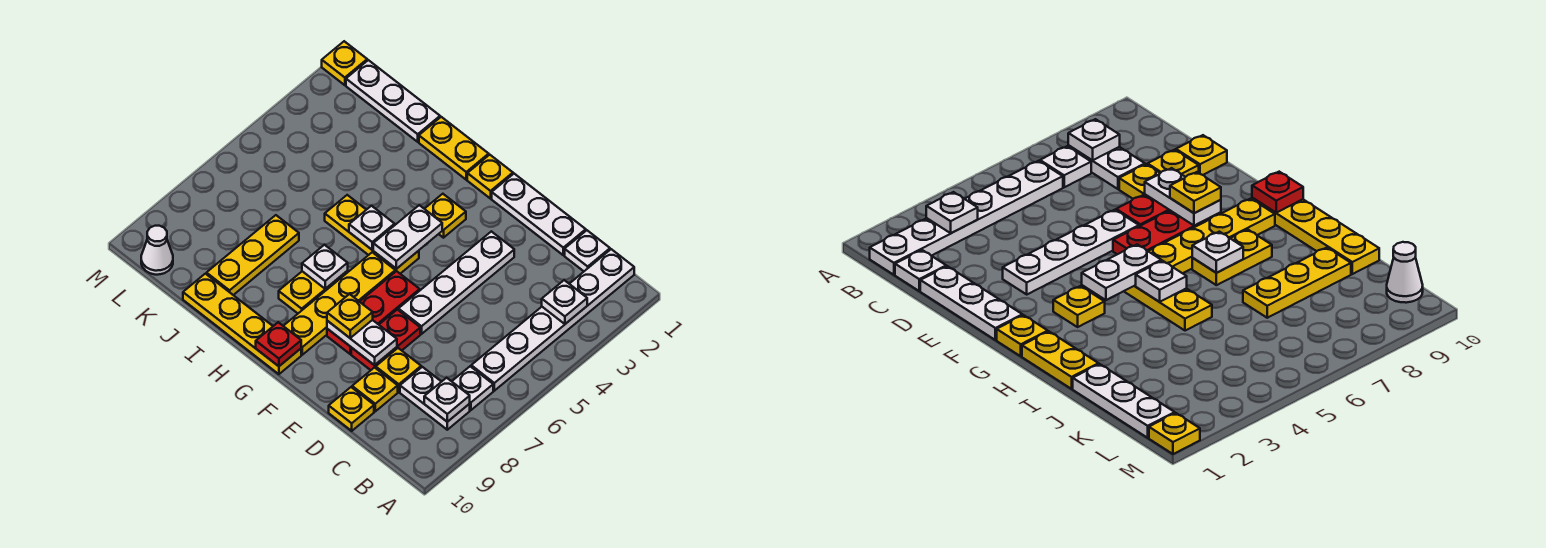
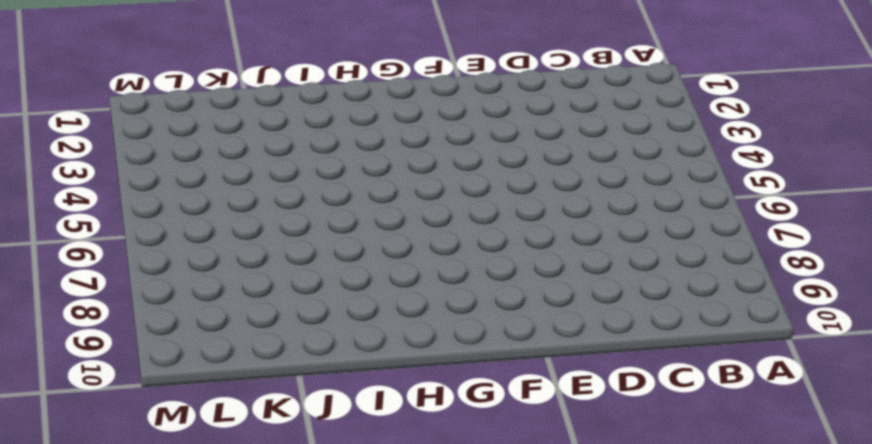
none -> white plate B1:B6 level 1
none -> white plate B7 level 1
none -> white plate B8:C8 level 1
none -> white plate C1 level 1

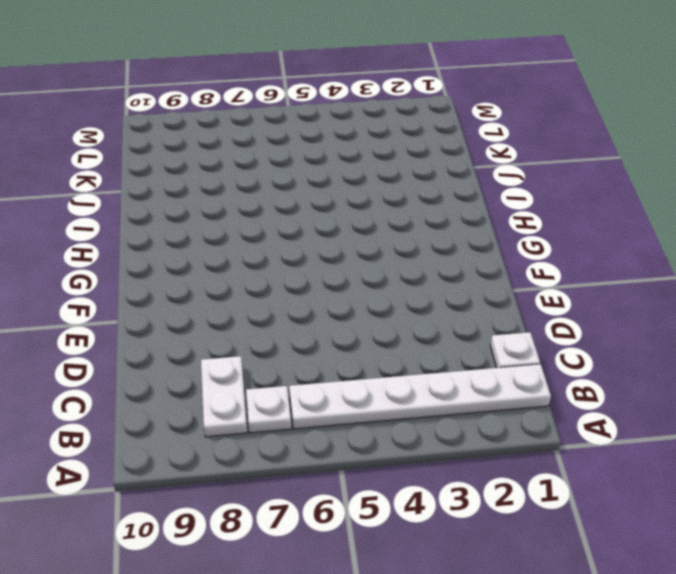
none -> white plate D1:F1 level 1
none -> yellow plate D8 level 1
none -> yellow plate D9 level 1
none -> yellow plate D10 level 1

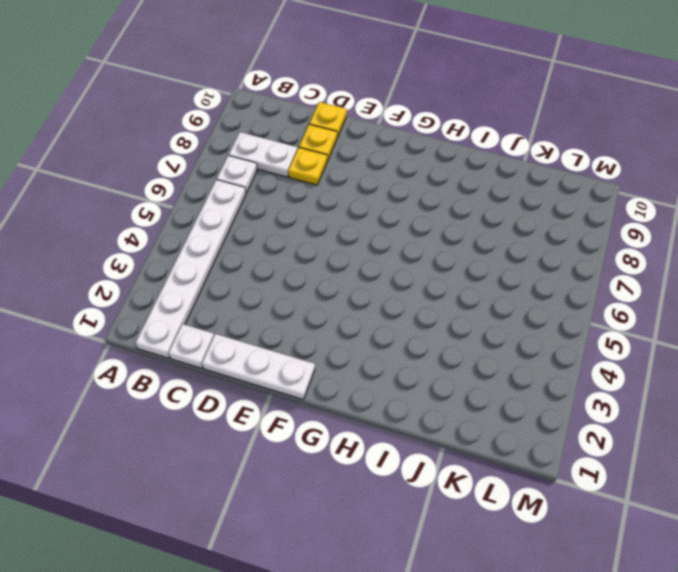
none -> white plate E3:E6 level 1
none -> red plate E7:E8 level 1
none -> red plate F6:F8 level 1
none -> yellow plate G1 level 1

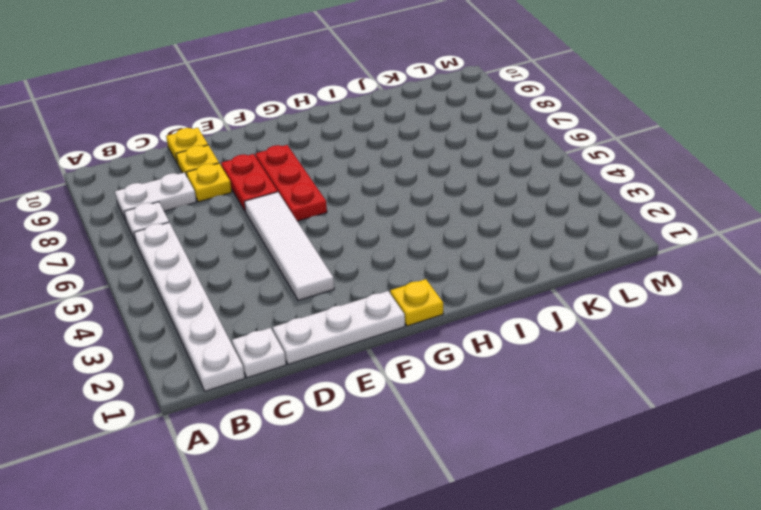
white tile E3:E6 level 1 -> white plate E3:E6 level 1
none -> yellow plate G3 level 1
none -> yellow plate G5:I5 level 1
none -> yellow plate G6:G9 level 1
none -> yellow plate G10:J10 level 1

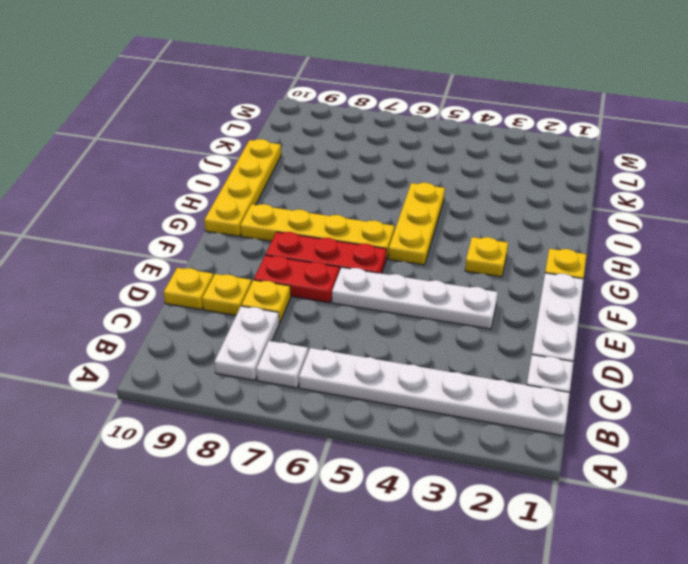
none -> yellow plate H1:I1 level 1
none -> yellow plate H7:H8 level 1
none -> white plate J1:L1 level 1
none -> yellow plate J7:J9 level 1

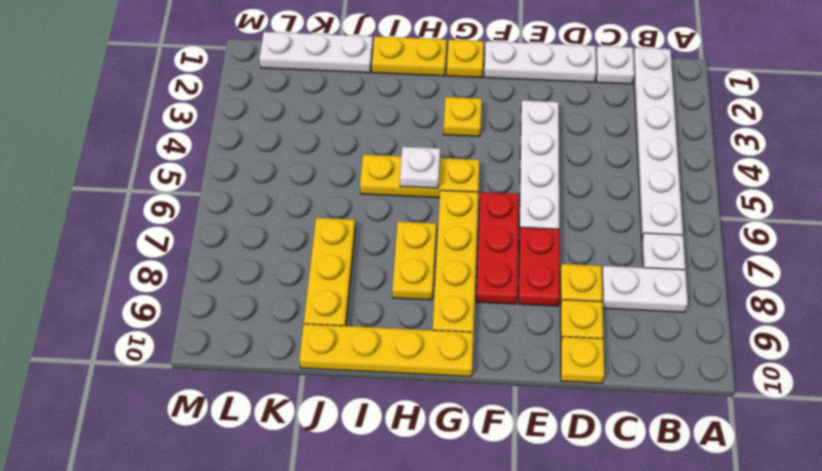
none -> white cone L10 level 1
none -> yellow plate M1 level 1
none -> white plate B3 level 2
none -> white plate B8 level 2

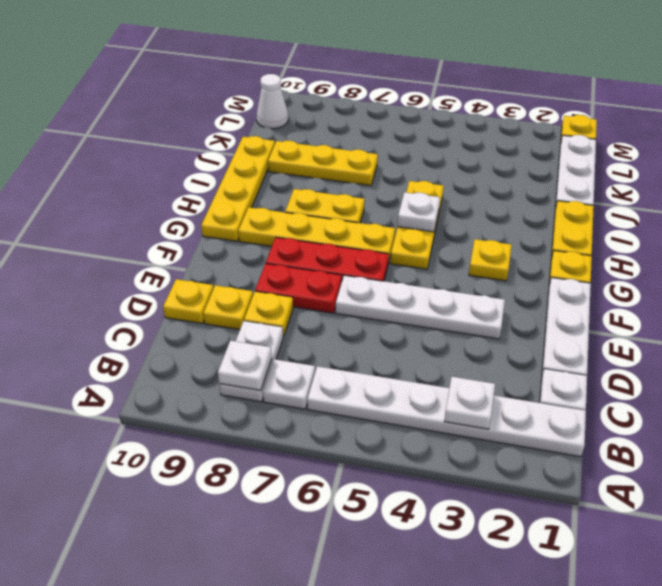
none -> white plate E8:F8 level 2
none -> white plate G4:G5 level 2
none -> red plate G10 level 2
none -> white plate H7 level 2

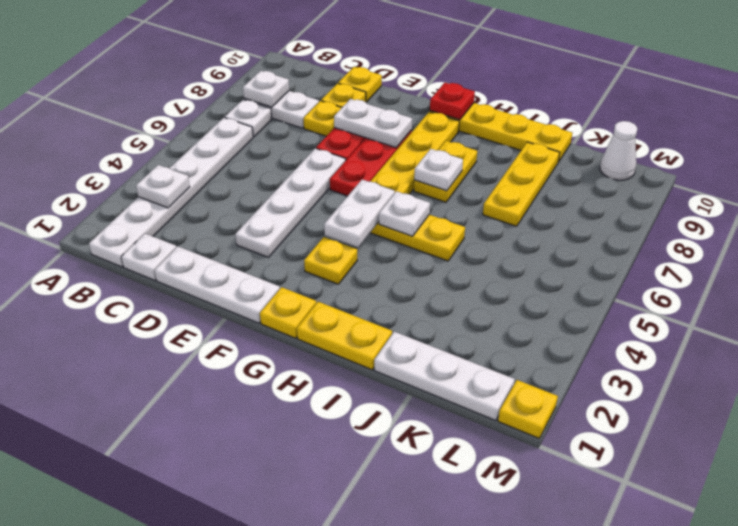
none -> yellow plate F8 level 3

